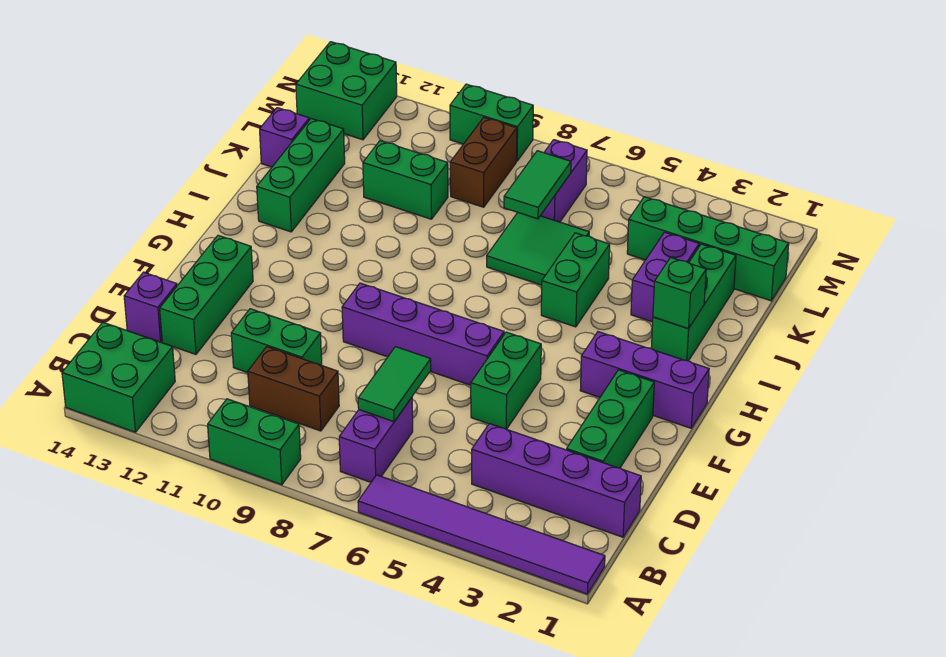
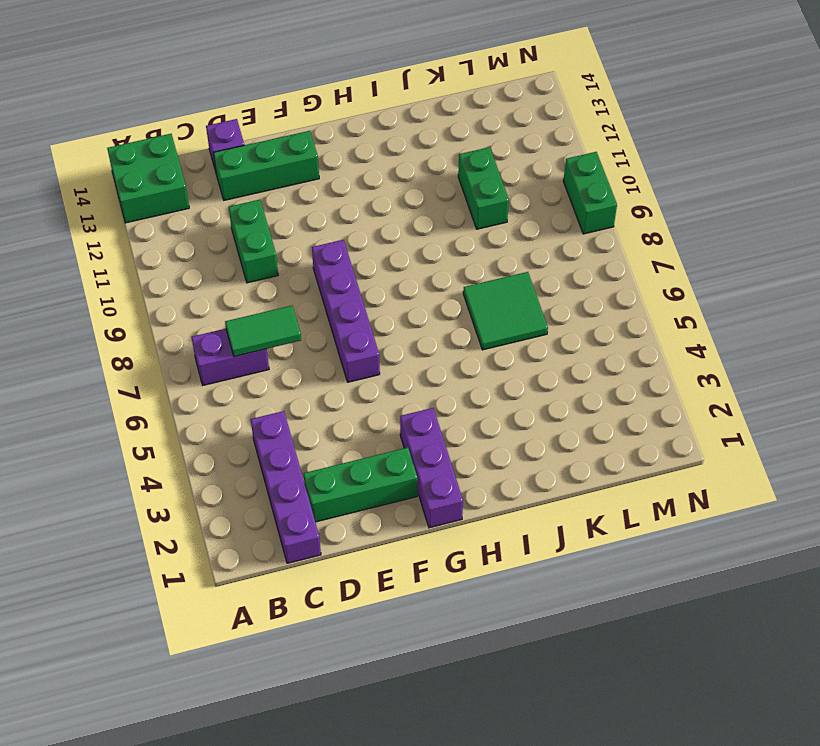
none -> purple tile A1:A6 level 1
none -> green brick A9:A10 level 1
none -> brown brick C9:C10 level 1

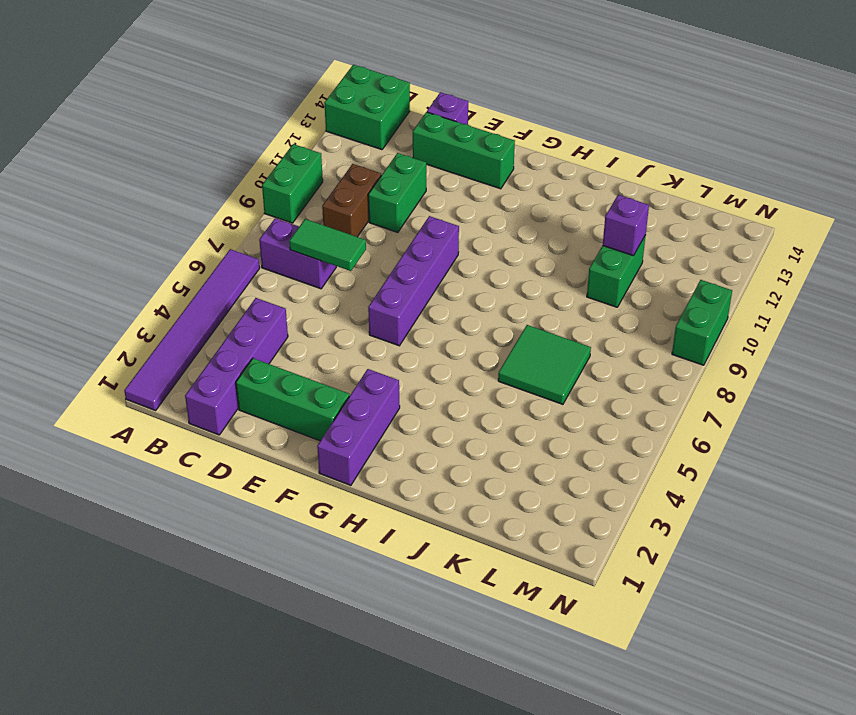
purple brick K11 level 2 -> purple brick K14 level 1
none -> green brick E5:F5 level 1
none -> green brick I2:K2 level 1
none -> green brick I5:J5 level 1

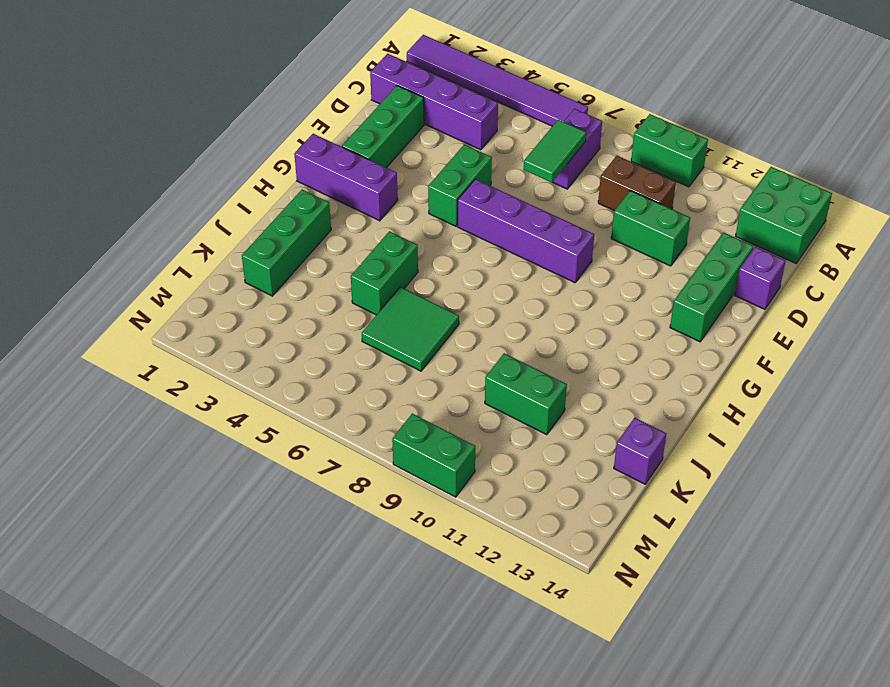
none -> green brick I13:K13 level 1
none -> purple brick J3:K3 level 1
none -> green brick L1:L4 level 1

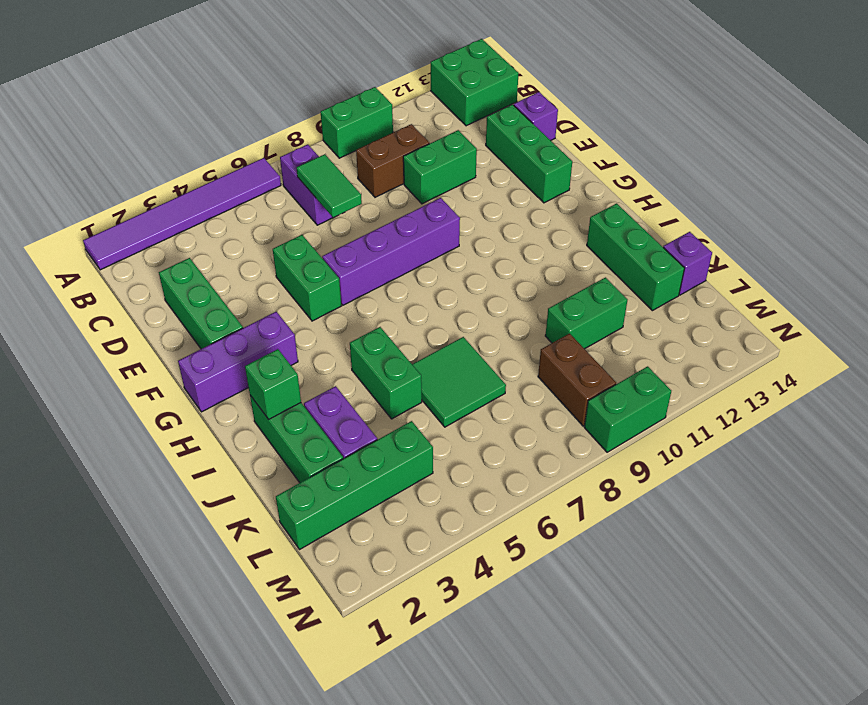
none -> purple brick C1:C4 level 1
none -> purple brick L7:M7 level 1
none -> green brick M13:N14 level 1

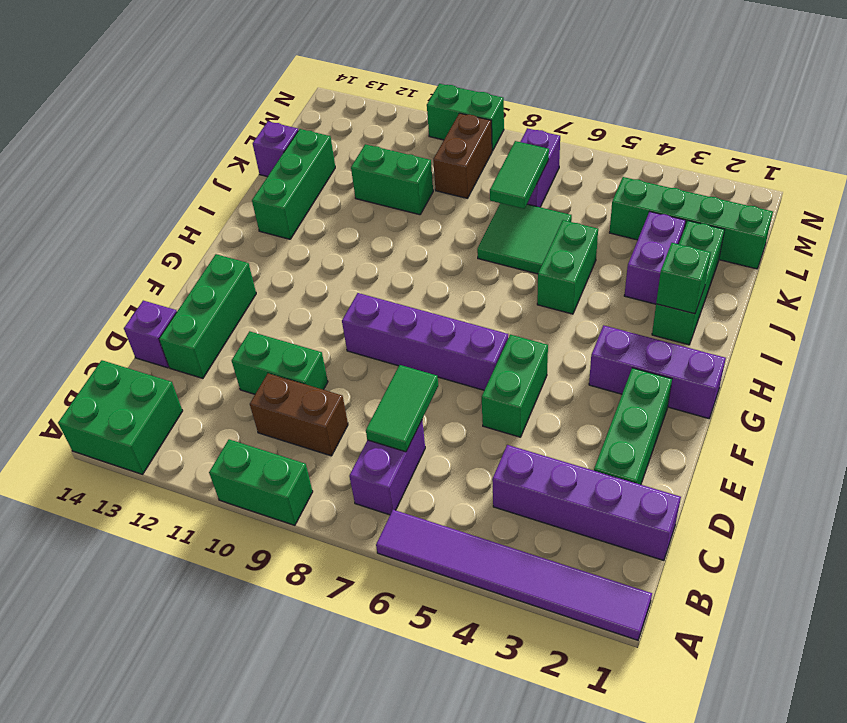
none -> green brick M13:N14 level 1

